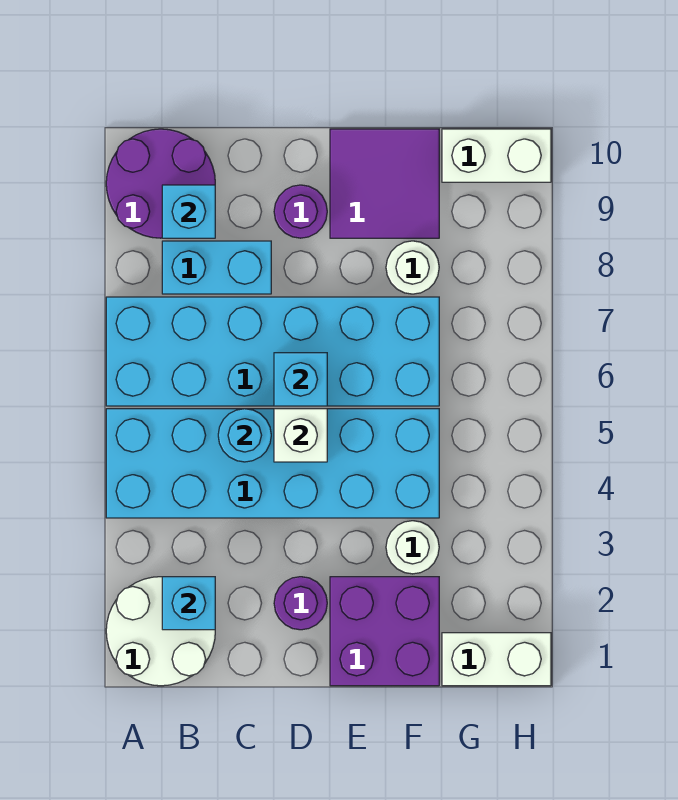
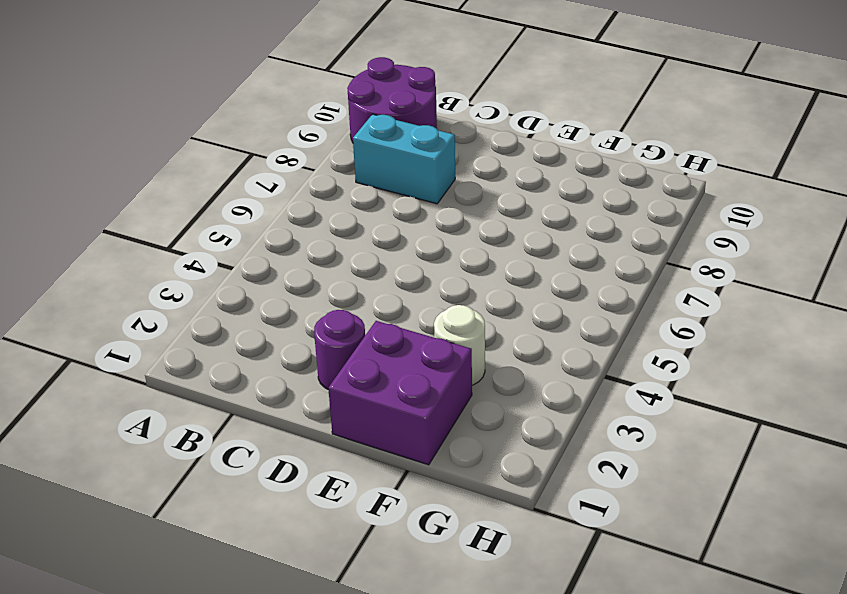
none -> white round brick A1:B2 level 1
none -> cyan brick A4:F5 level 1
none -> cyan brick A6:F7 level 1

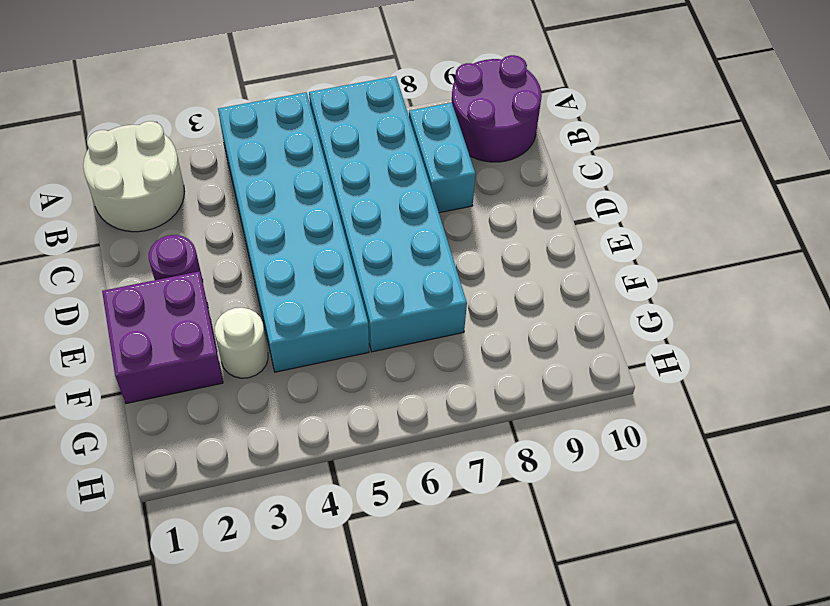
none -> purple round brick D9 level 1
none -> purple tile E9:F10 level 1
none -> white round brick F8 level 1

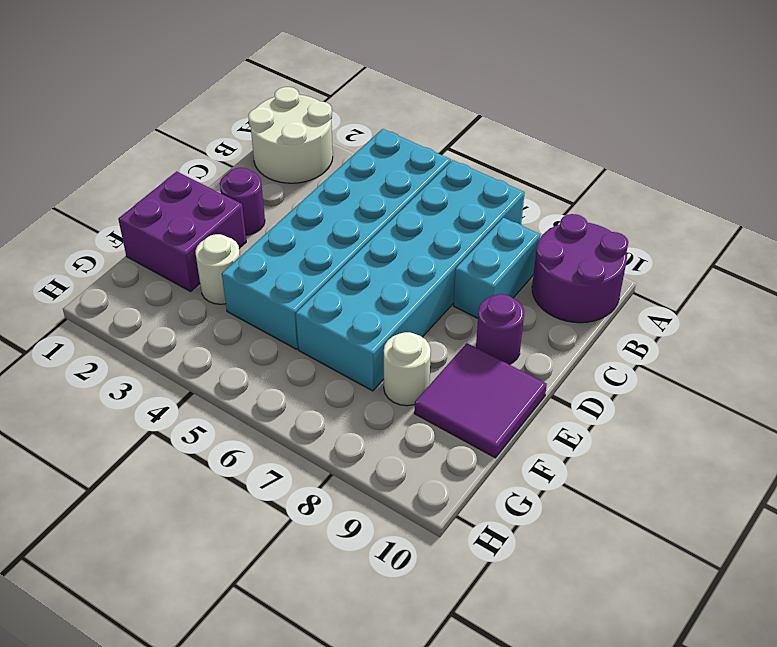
none -> white brick G1:H1 level 1
none -> white brick G10:H10 level 1
none -> cyan brick B2 level 2

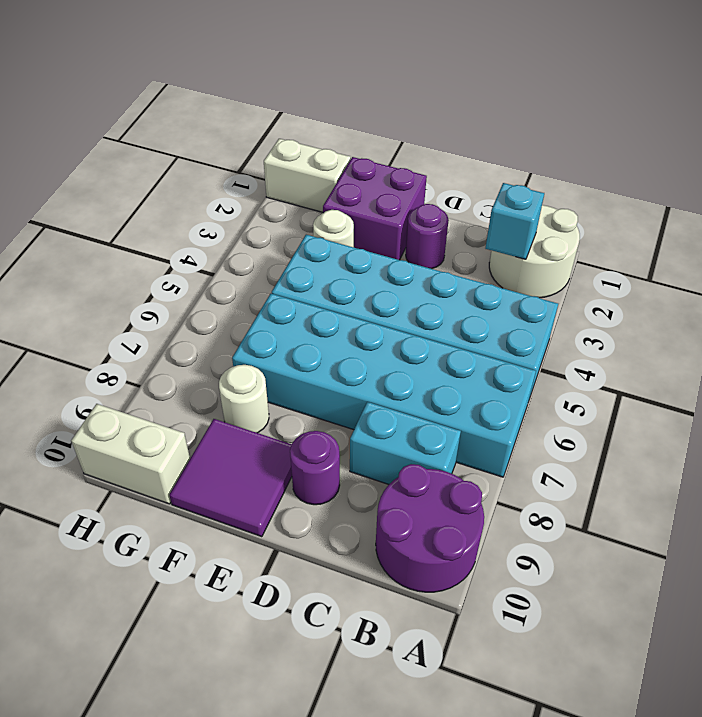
none -> cyan brick B9 level 2
none -> cyan round brick C5 level 2
none -> white brick D5 level 2

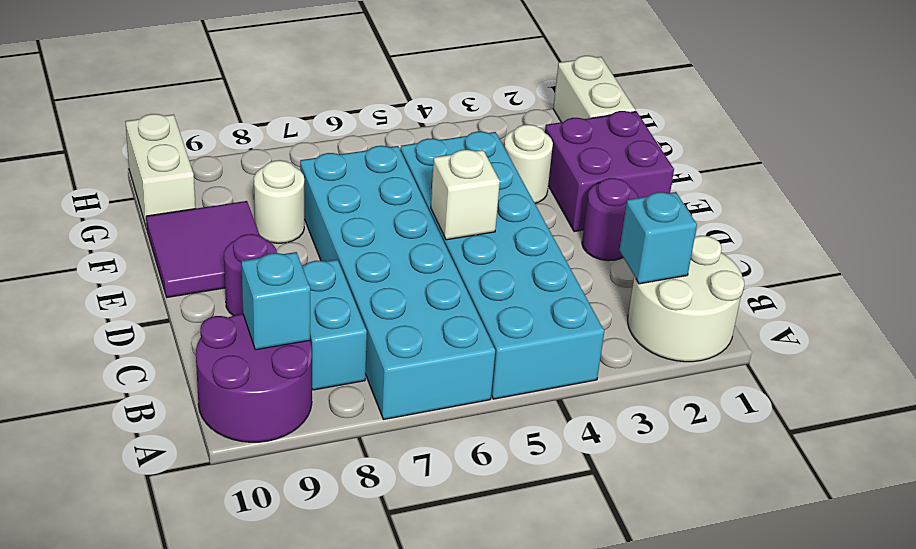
none -> cyan round brick C5 level 2
none -> cyan brick D6 level 2

